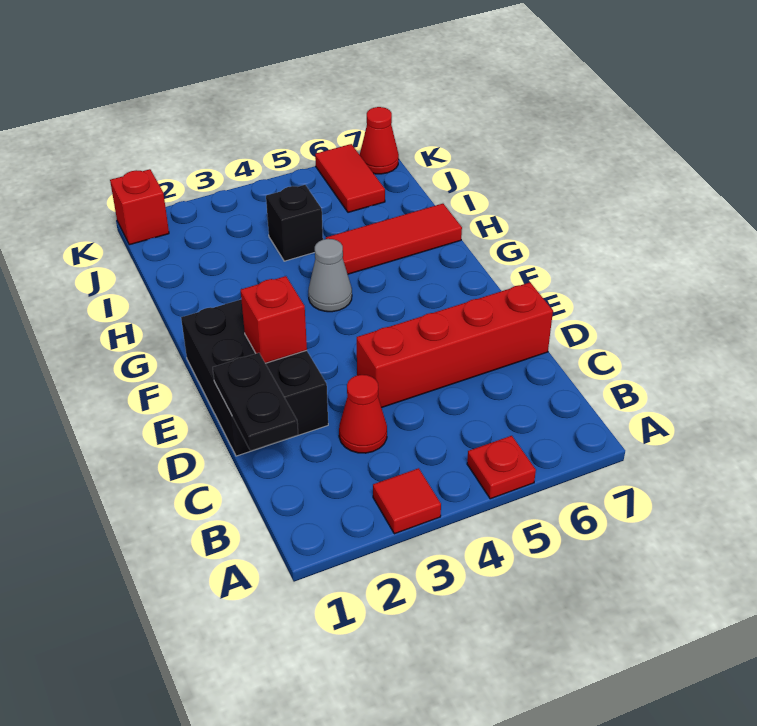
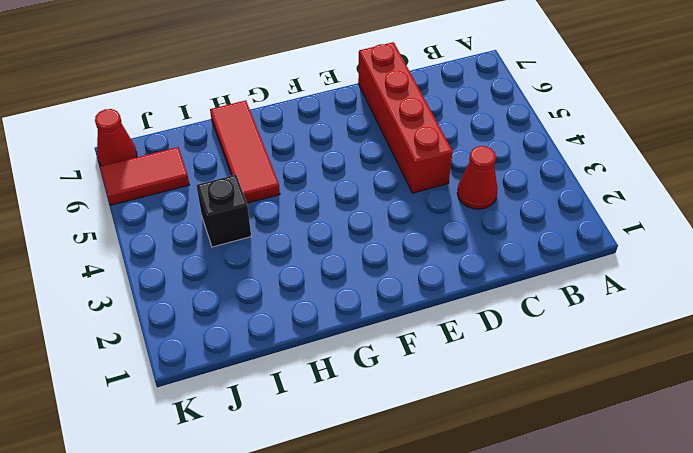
none -> red tile A3 level 1
none -> red plate A5 level 1
none -> black brick D1:F2 level 1

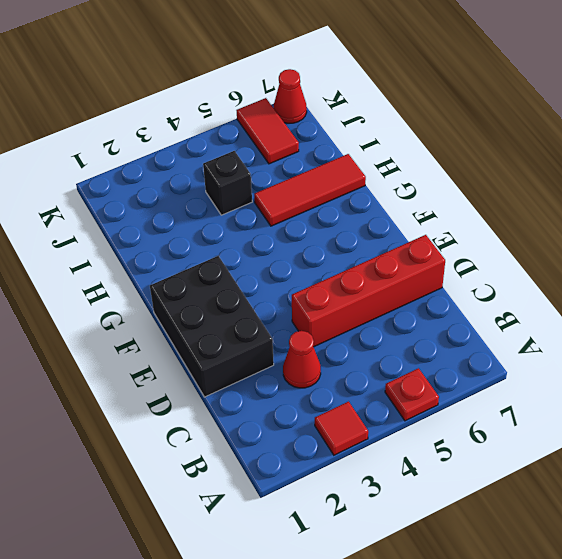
none -> grey cone G4 level 1
none -> red brick K1 level 1
none -> black plate C1:D1 level 2

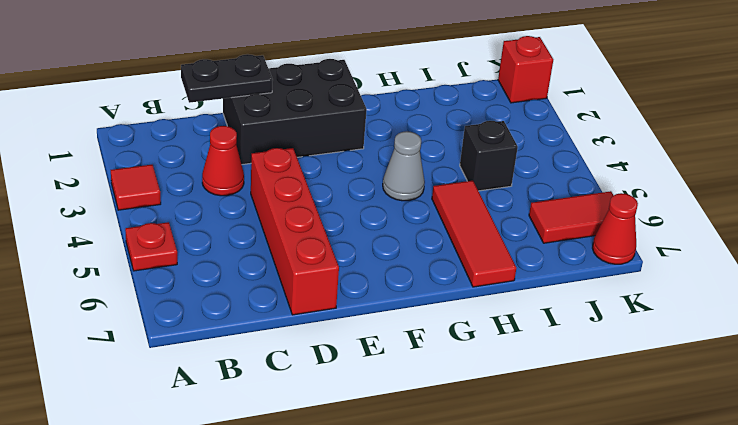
none -> red brick E2 level 2

